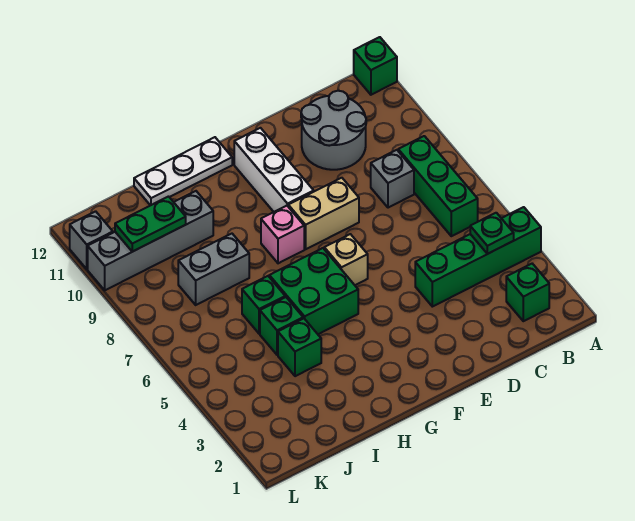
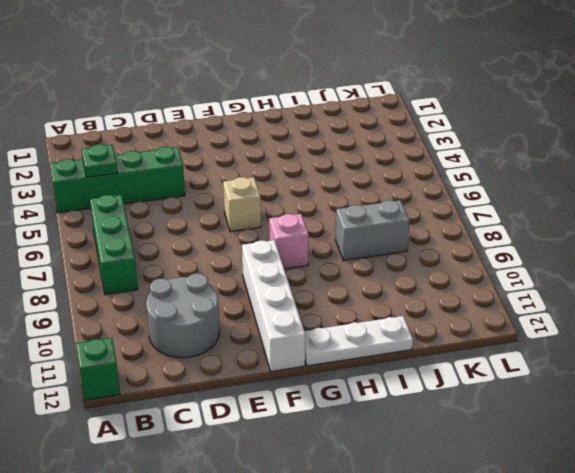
white brick F9:F12 level 1 -> white brick F9:F11 level 1
none -> green brick B2 level 1
none -> grey brick C8 level 1
none -> tan brick E8:F8 level 1

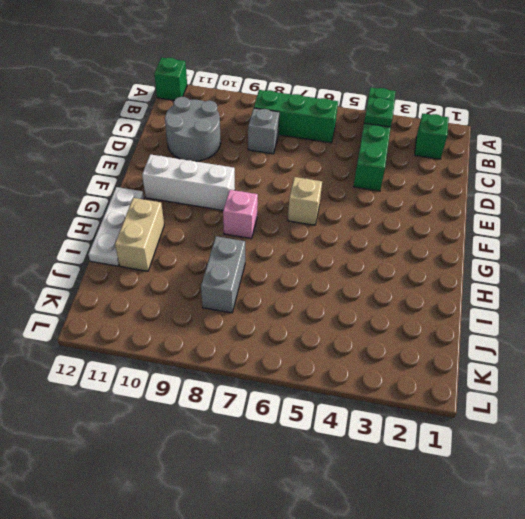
tan brick H11:I11 level 1 -> tan brick E8:F8 level 1
none -> green brick G5:H6 level 1
none -> green brick I4 level 1
none -> green brick I5 level 1

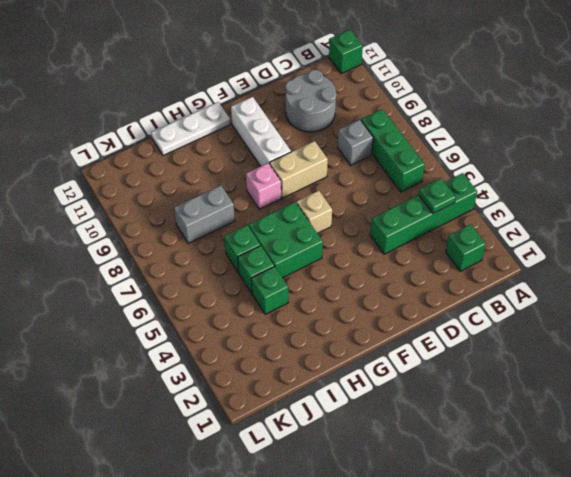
none -> grey brick I10:L10 level 1
none -> grey brick L11 level 1
none -> green plate J10:K10 level 2

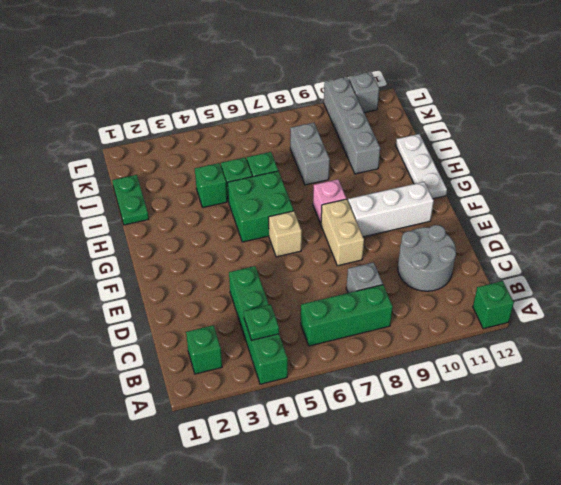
green plate I1:J1 level 1 -> green plate J10:K10 level 2

